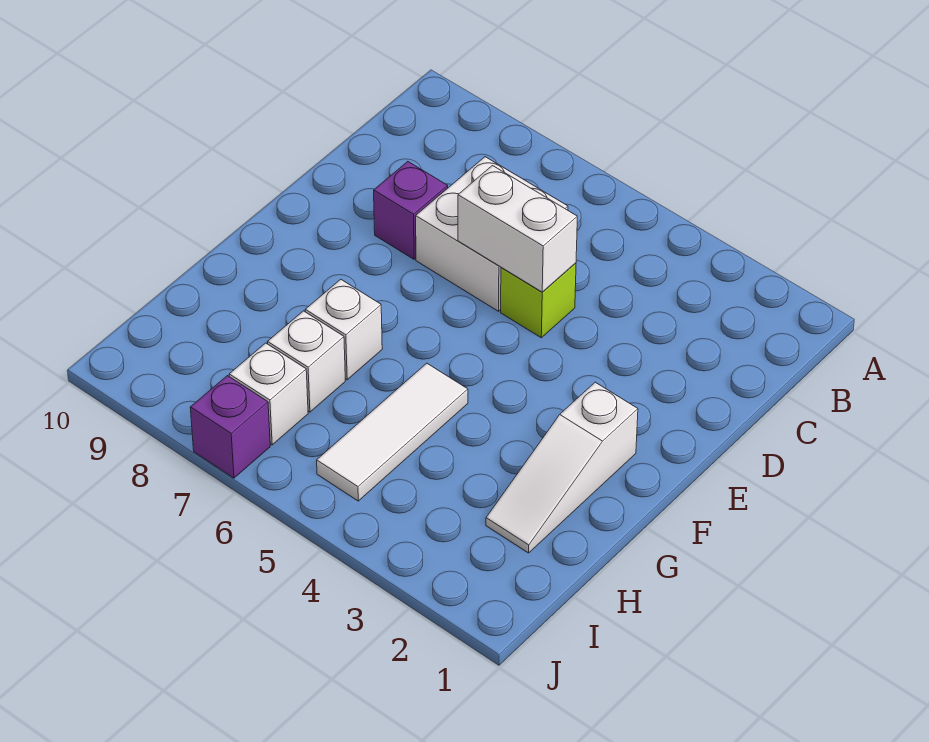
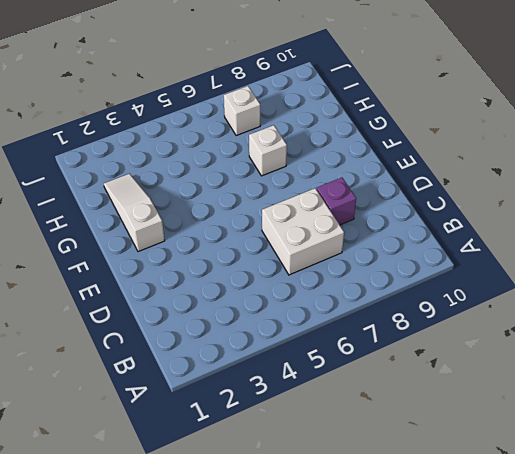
none -> lime brick D5 level 1
none -> white tile G5:I5 level 1

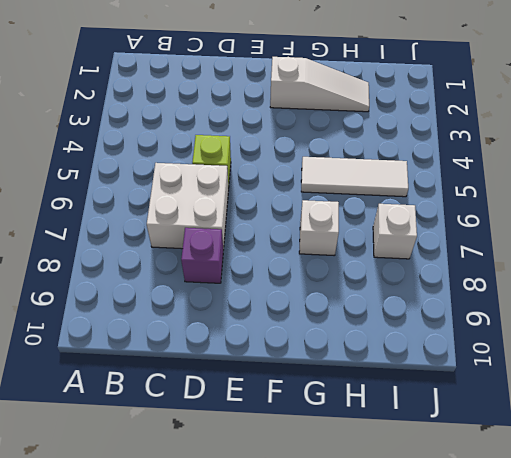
none -> white brick H7 level 1
none -> purple brick J7 level 1

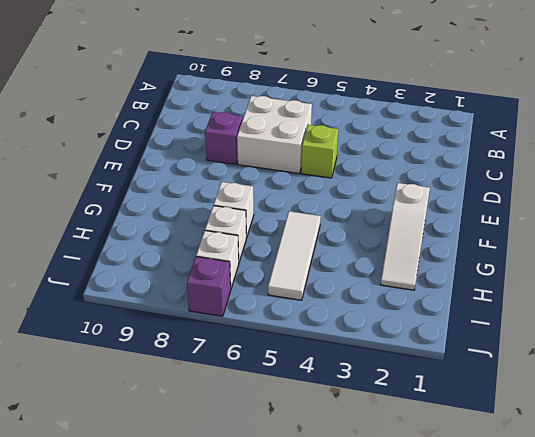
none -> white brick D5:D6 level 2

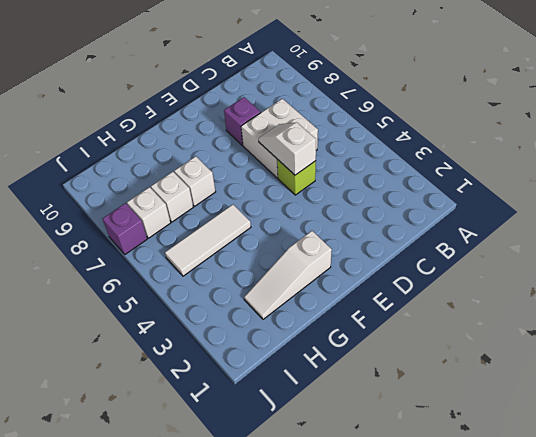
white slope D5:D6 level 2 top 5 -> white brick D5:D6 level 2

